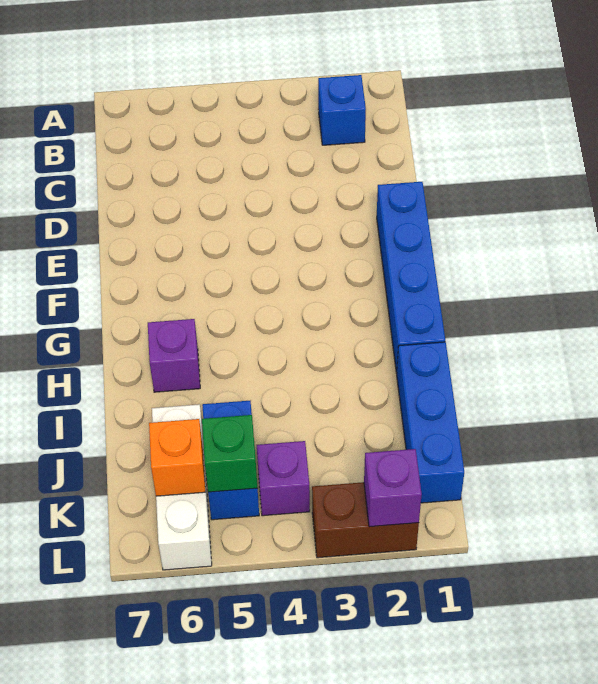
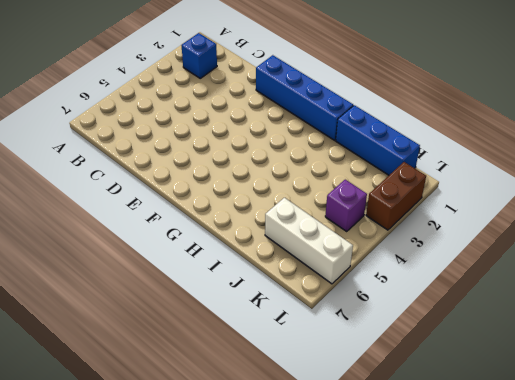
none -> purple brick H6 level 1
none -> blue brick J5:K5 level 1

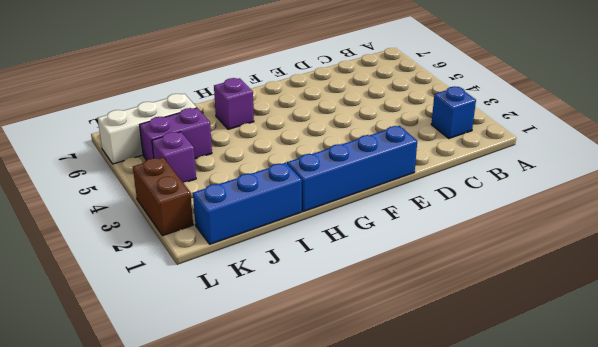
purple brick J5:K5 level 1 -> blue brick J5:K5 level 1
none -> green brick K5 level 2
none -> orange brick K6 level 2

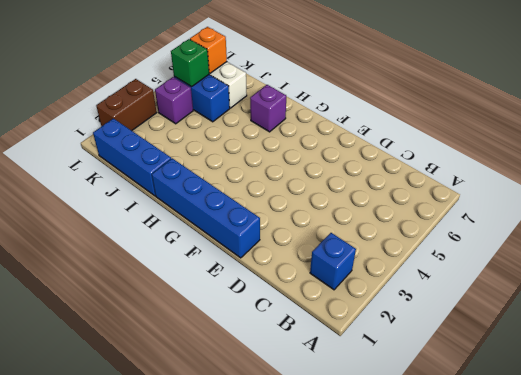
none -> purple brick L2 level 2

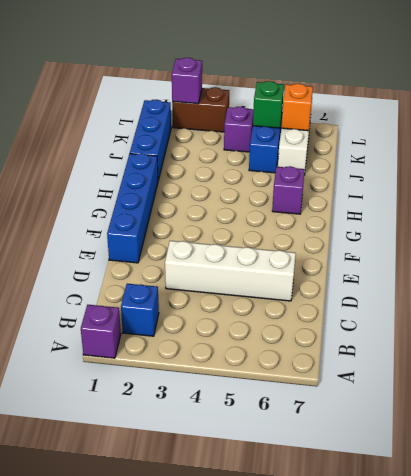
purple brick A1 level 1 -> none
white brick D3:D6 level 1 -> none

